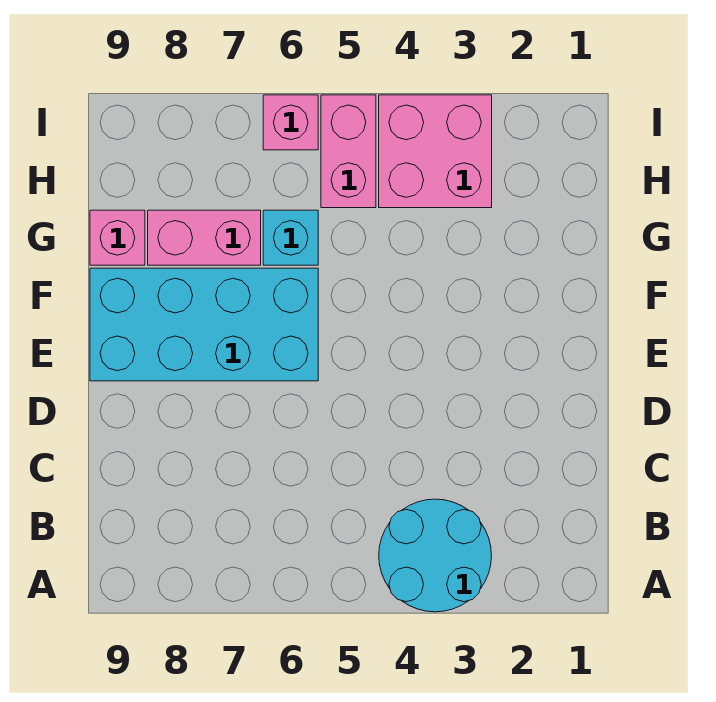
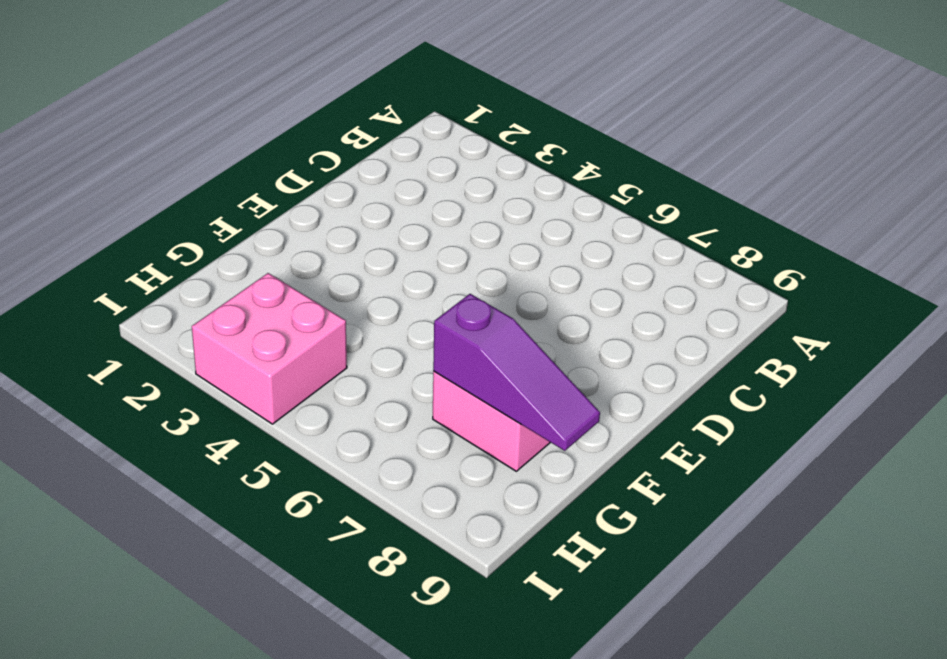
purple slope G7:G9 level 2 top 7 -> none
none -> cyan round brick A3:B4 level 1
none -> cyan brick E6:F9 level 1

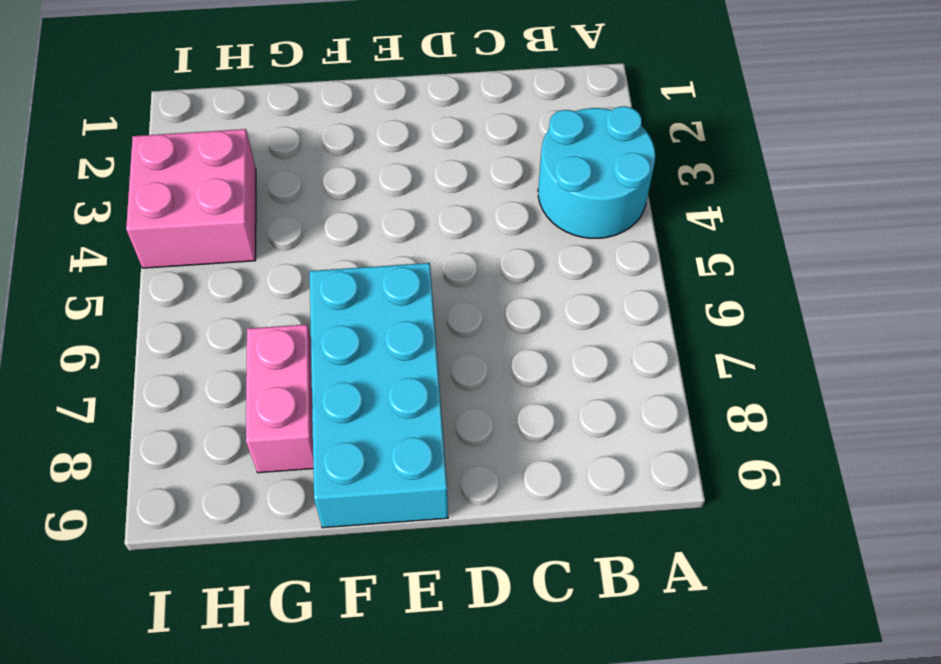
none -> cyan brick G6 level 1
none -> pink brick G9 level 1

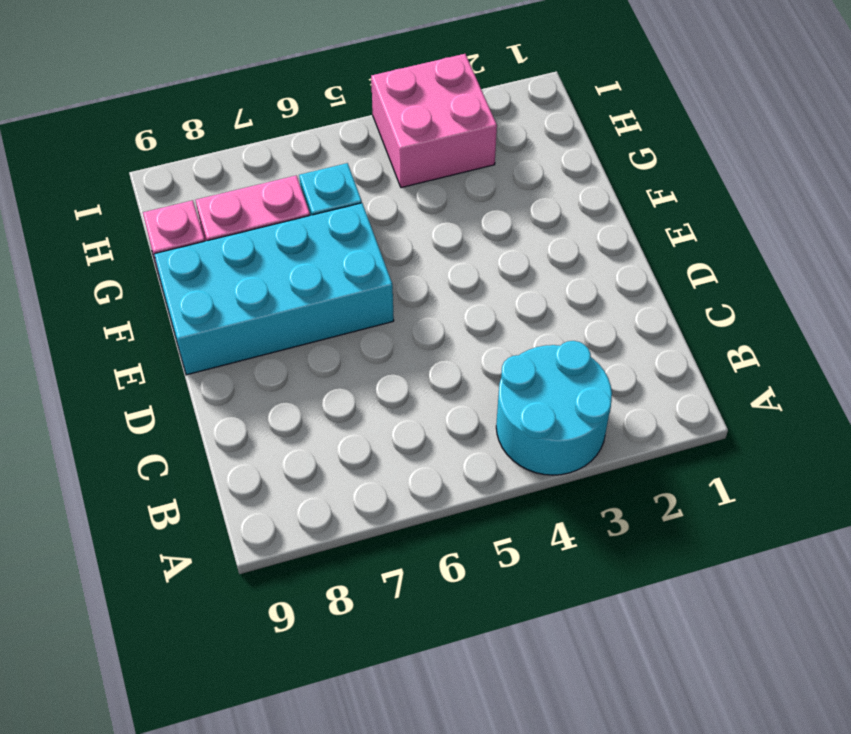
none -> pink brick H5:I5 level 1
none -> pink brick I6 level 1

